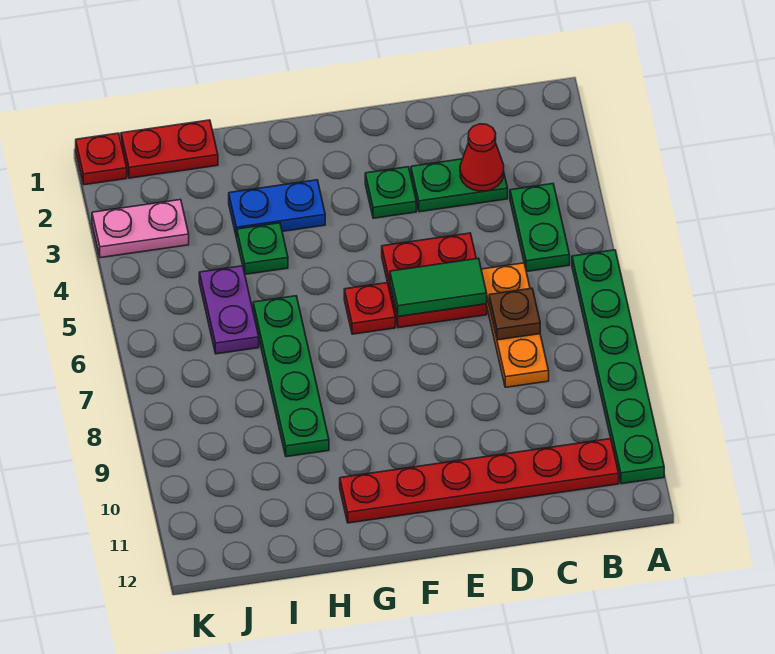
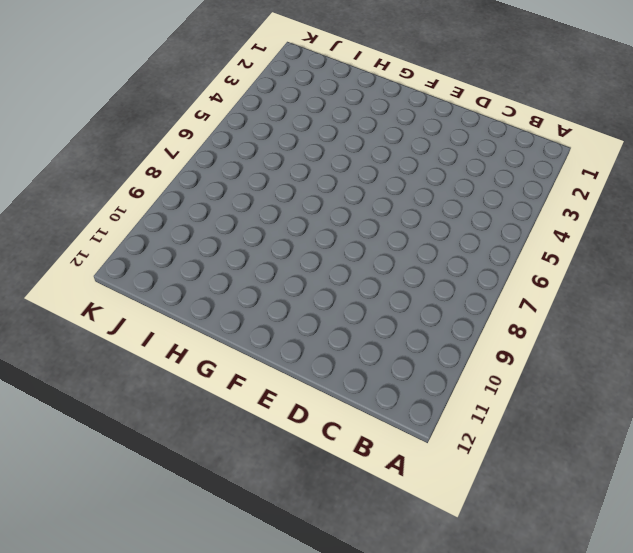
none -> green plate A6:A11 level 1
none -> green plate B4:B5 level 1
none -> red plate B11:G11 level 1

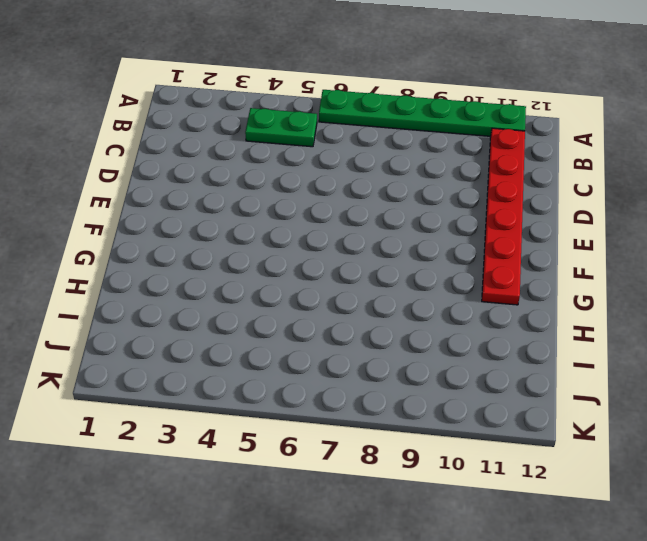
none -> green plate C3:D3 level 1
none -> orange plate C6:C8 level 1
none -> red plate D5:E6 level 1

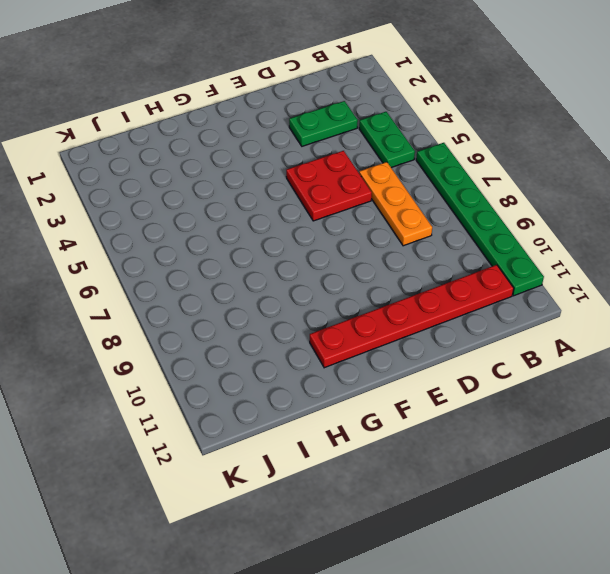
none -> green plate E3 level 1
none -> red plate F6 level 1
none -> blue plate G3:H3 level 1

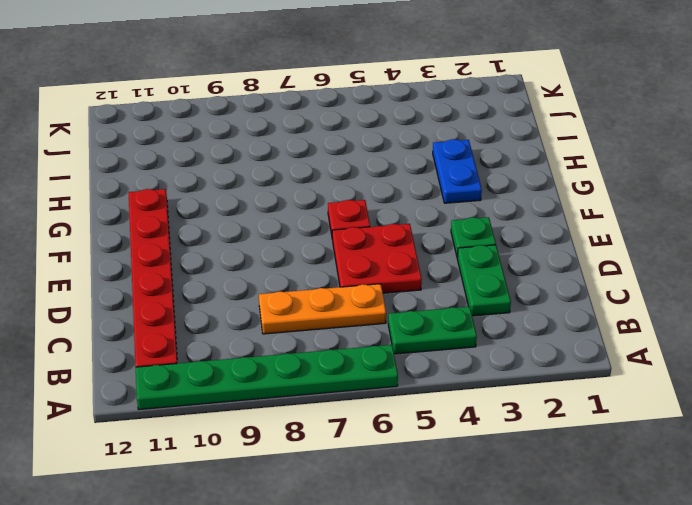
none -> green plate H4 level 1
none -> green plate H6:H9 level 1
none -> red plate I1:J1 level 1

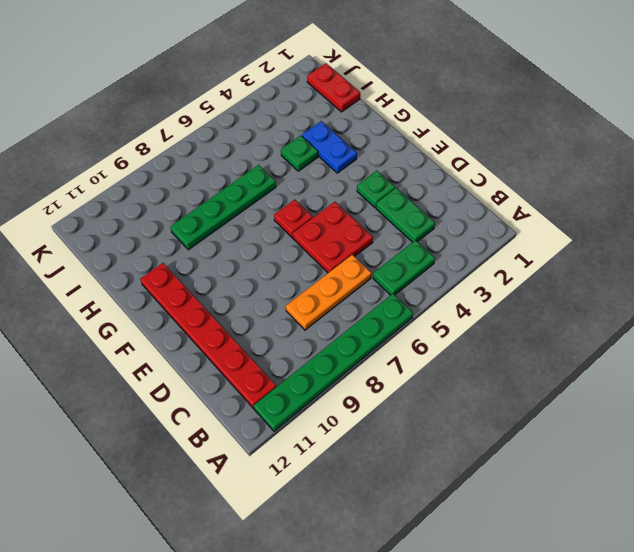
none -> purple plate I5:I6 level 1
none -> pink plate J3:K3 level 1
none -> red plate K1 level 1

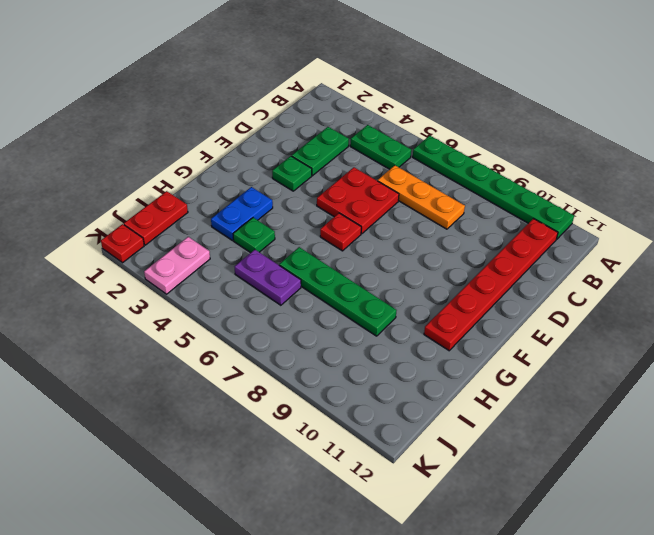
none -> red cone C3 level 2
none -> brown plate C7 level 2
none -> green tile D6:E6 level 2

